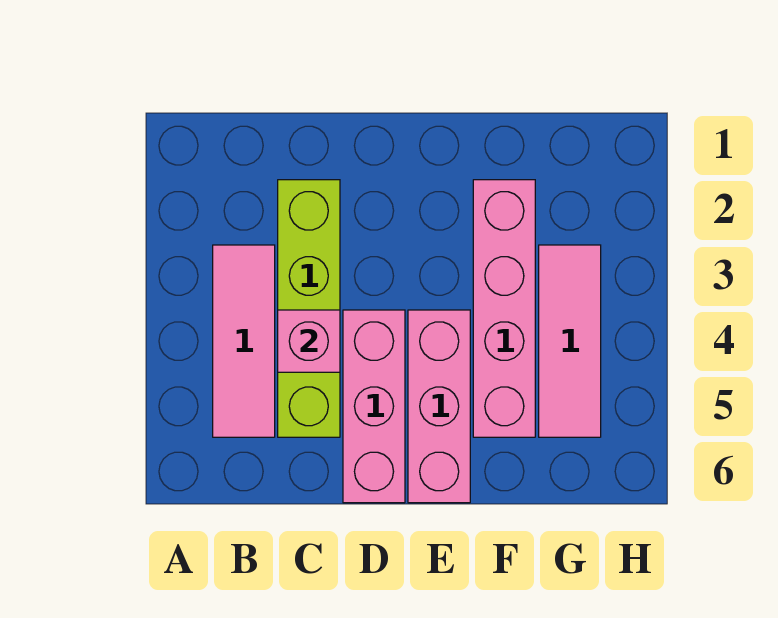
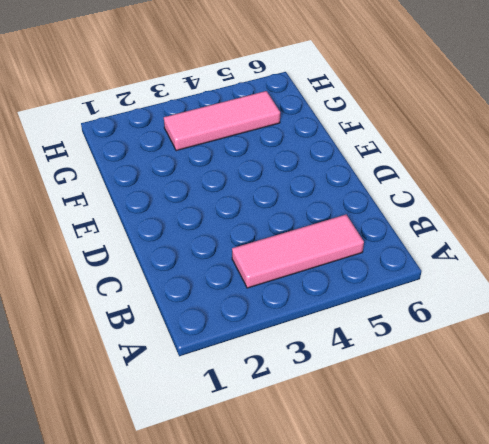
none -> lime brick C2:C5 level 1
none -> pink brick D4:D6 level 1

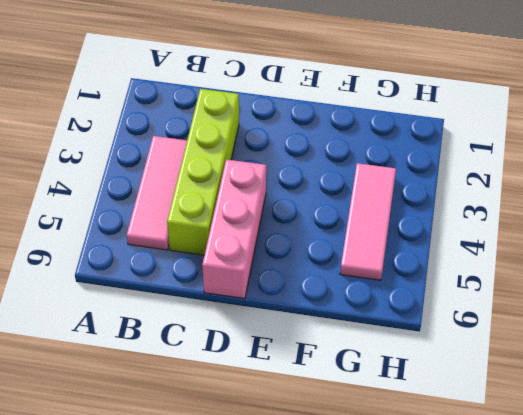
none -> pink brick E4:E6 level 1
none -> pink brick F2:F5 level 1

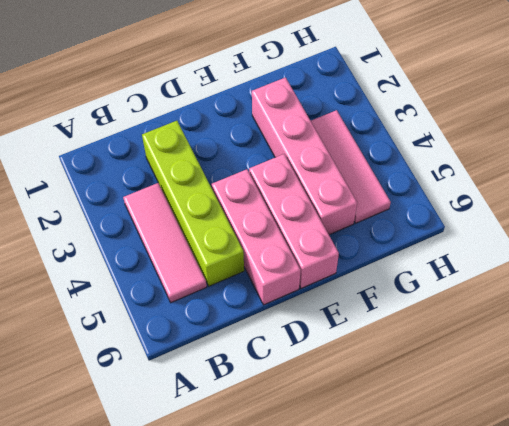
none -> pink brick C4 level 2

